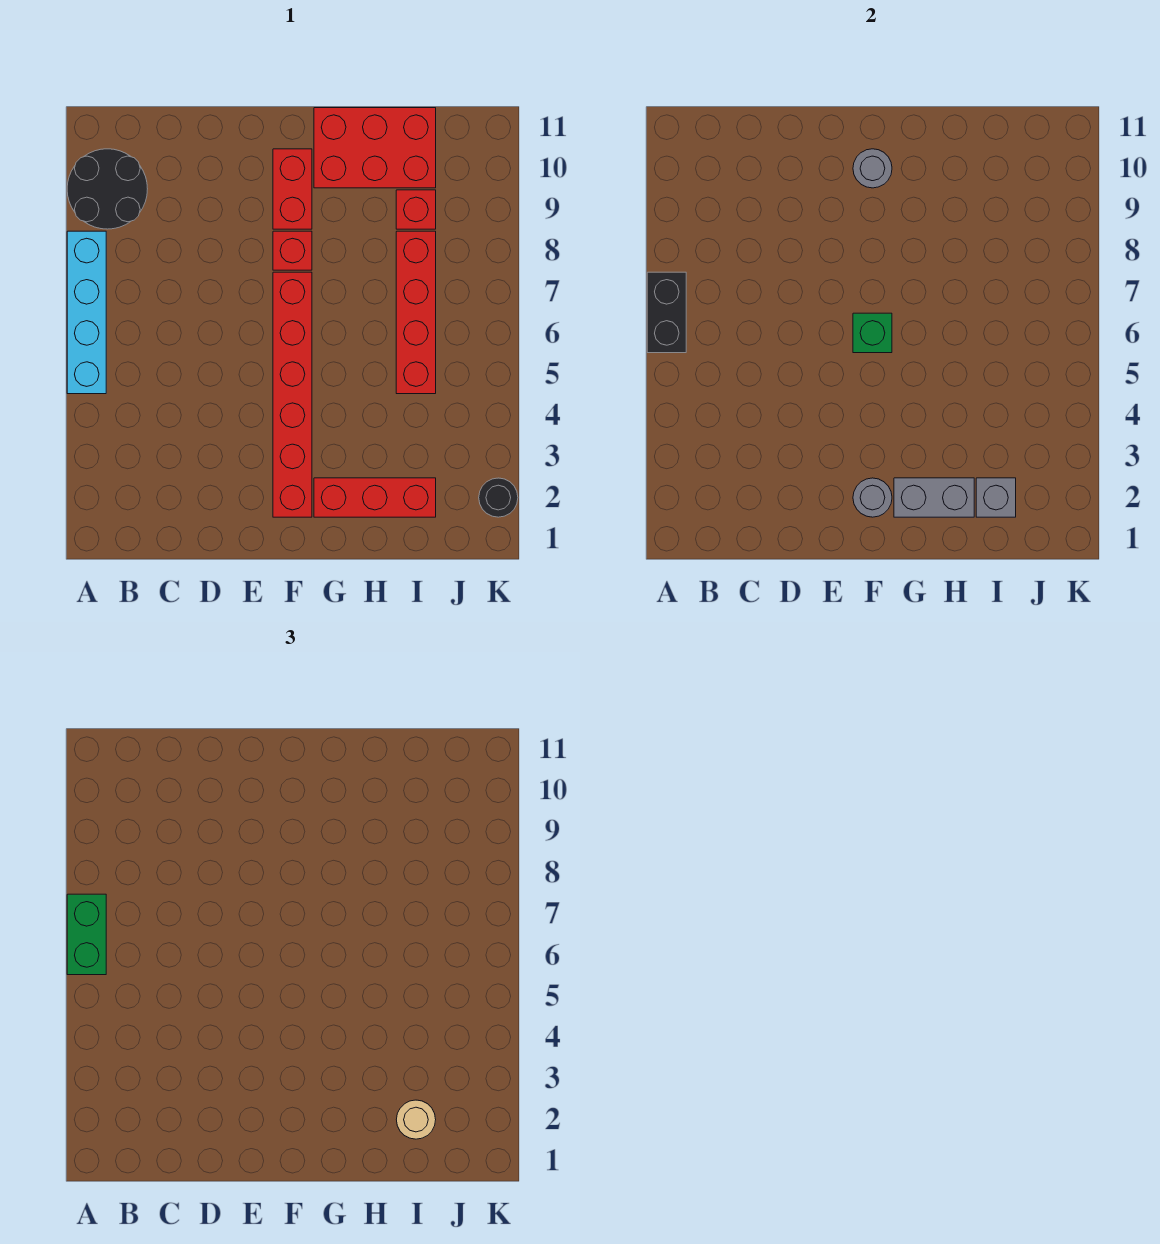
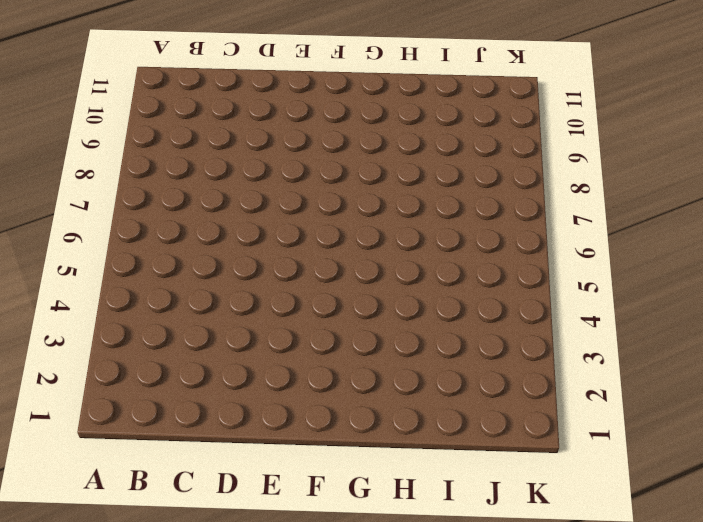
none -> cyan brick A5:A8 level 1
none -> black round brick A9:B10 level 1
none -> red brick F2:F7 level 1

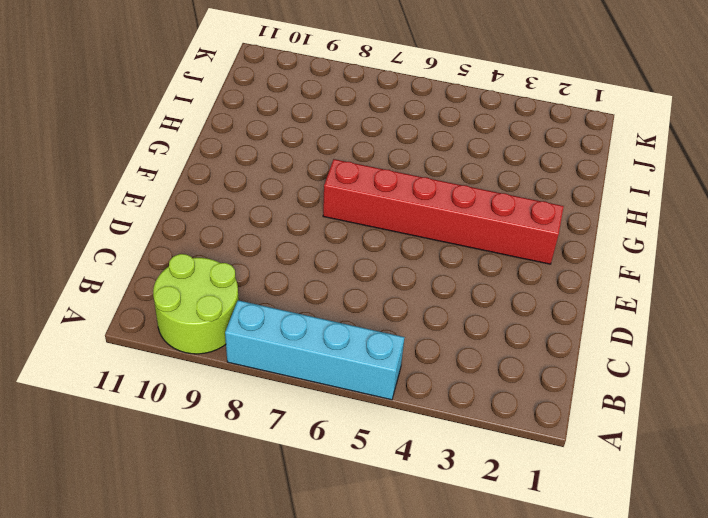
lime round brick A9:B10 level 1 -> black round brick A9:B10 level 1
none -> red brick F8 level 1
none -> red brick F9:F10 level 1
none -> red brick G2:I2 level 1

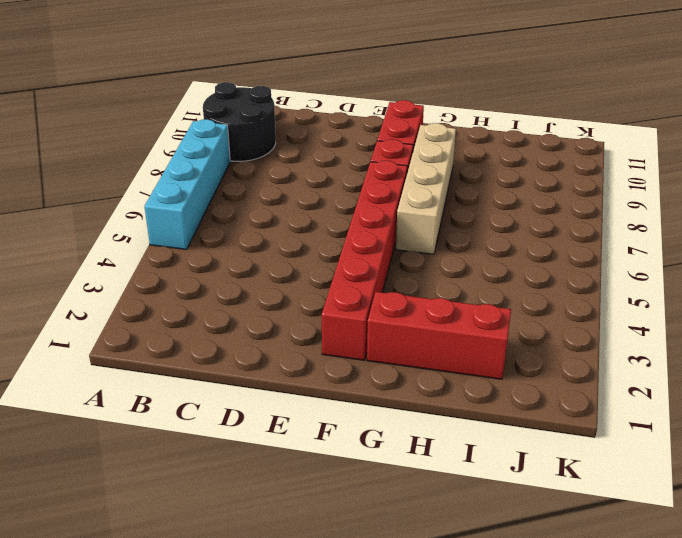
tan brick G6:G9 level 1 -> none
none -> red brick G10:I11 level 1
none -> red brick I5:I8 level 1
none -> red brick I9 level 1

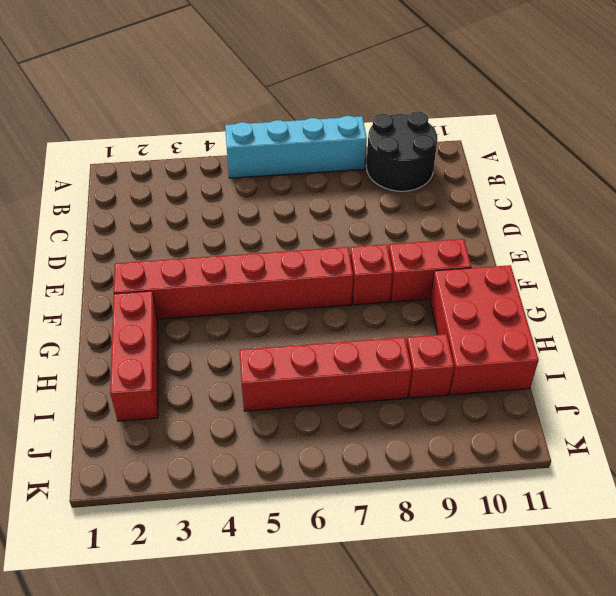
none -> black round brick K2 level 1
none -> black brick A6:A7 level 2
none -> grey round brick F2 level 2

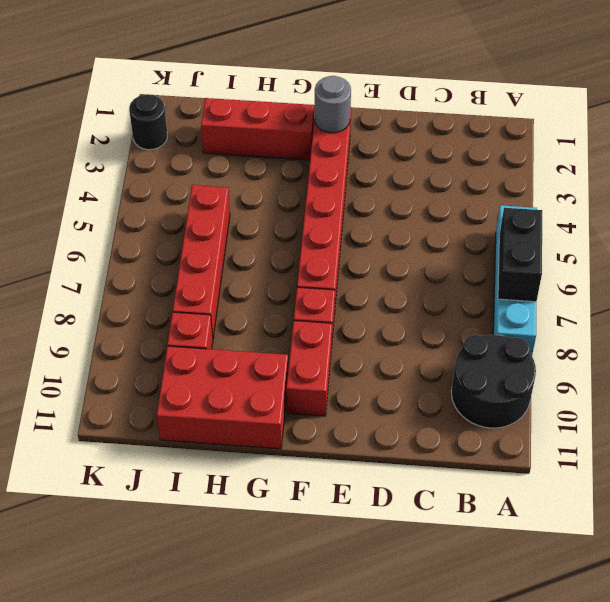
none -> green brick F6 level 2
none -> grey round brick F10 level 2
none -> grey brick G2:H2 level 2

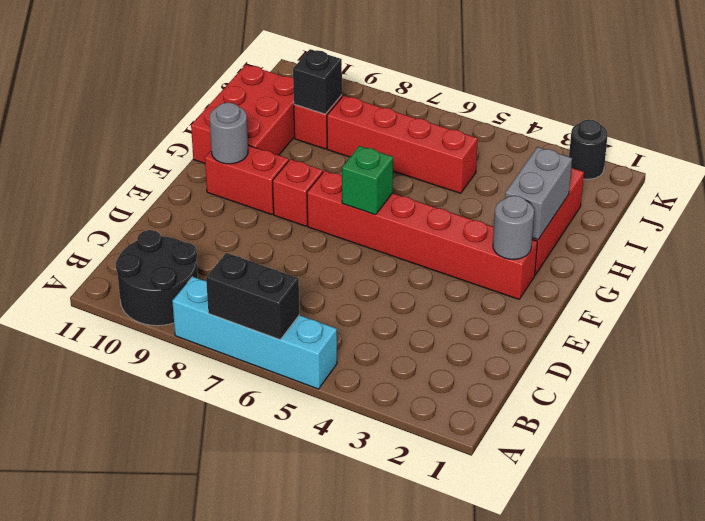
black brick I9 level 2 -> none
none -> grey brick I2 level 2
none -> green brick A6:A7 level 3
none -> tan round brick I2 level 3

